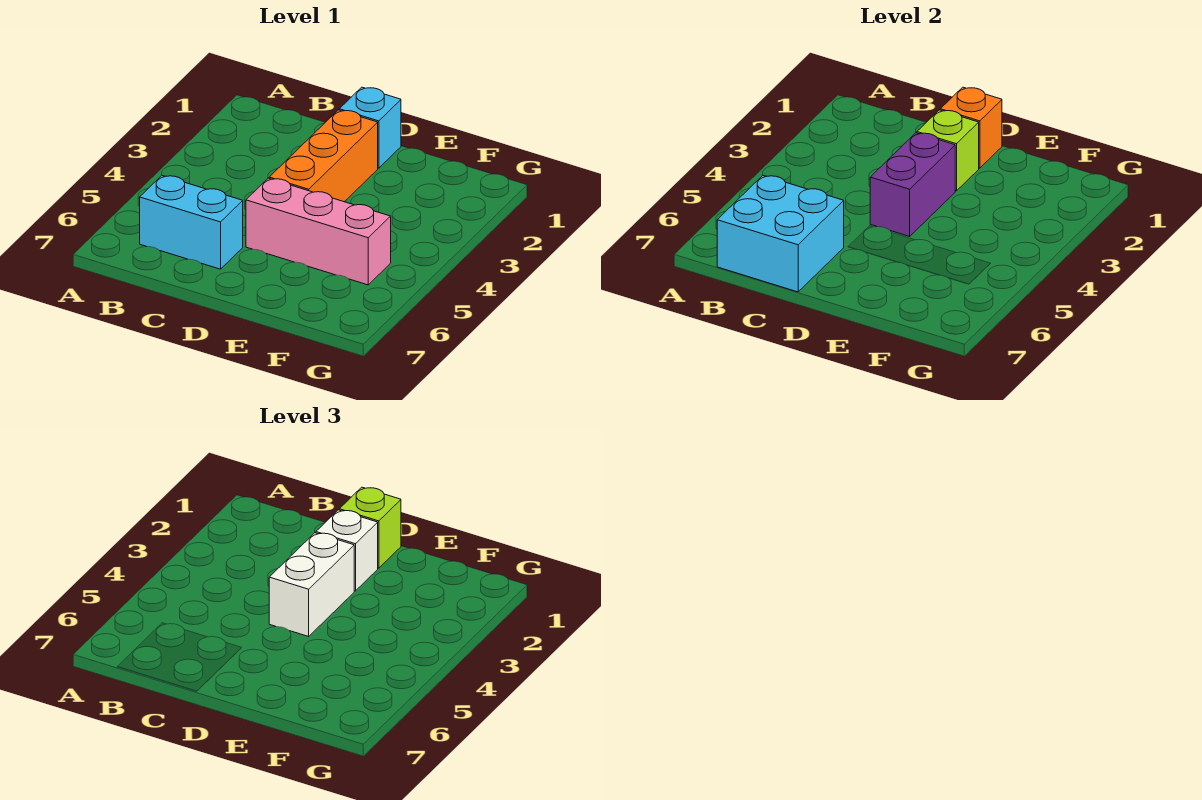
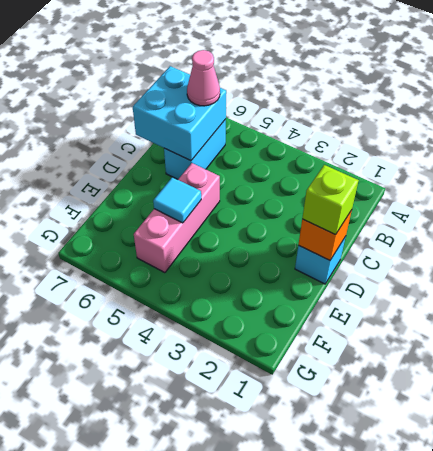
pink cone B6 level 3 -> none
cyan tile E5 level 2 -> none
none -> orange brick D2:D4 level 1
none -> lime brick D2 level 2

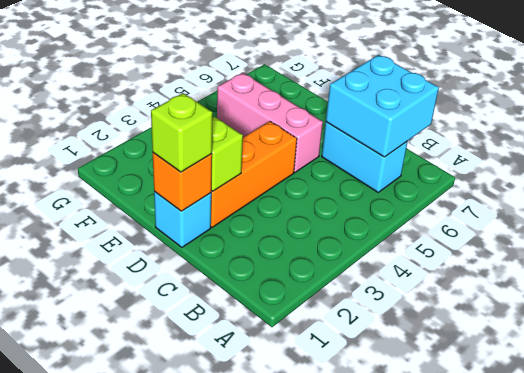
none -> purple brick D3:D4 level 2
none -> white brick D2 level 3

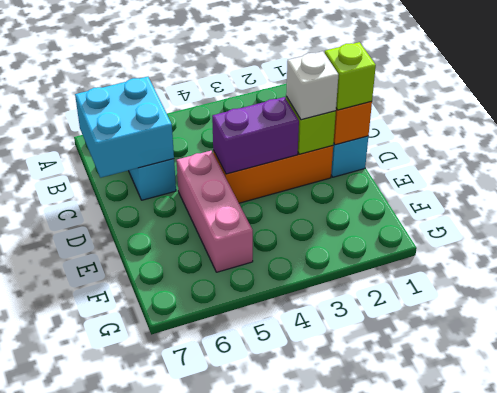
none -> white brick D3:D4 level 3

